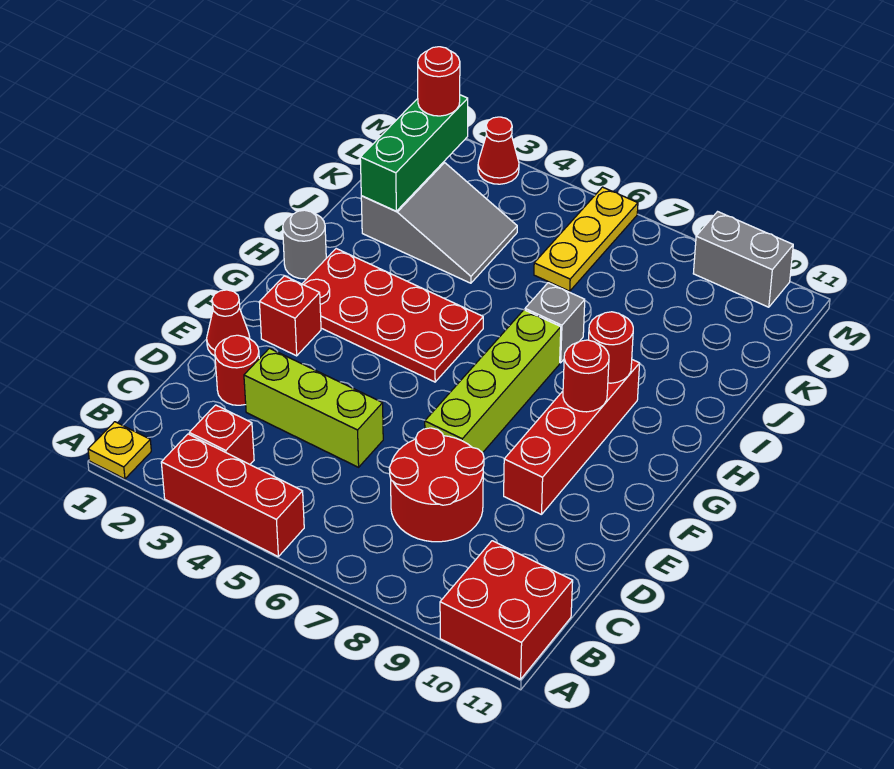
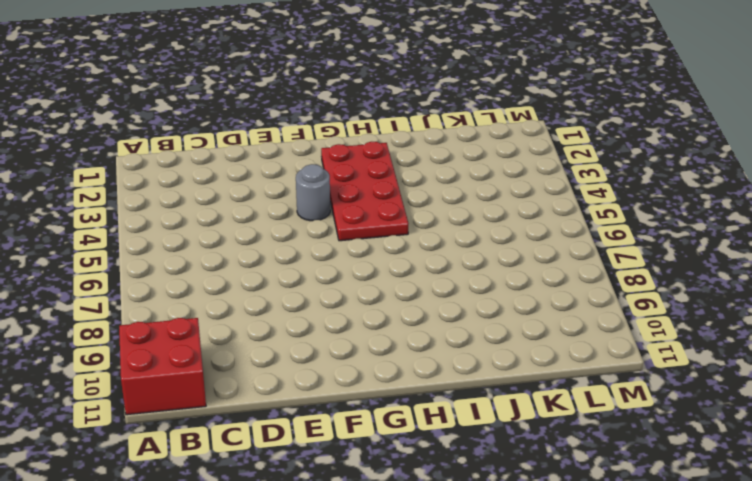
grey round brick F4 level 1 -> grey round brick H1 level 1
none -> yellow plate A1 level 1
none -> red brick A3:A5 level 1
none -> red brick B3 level 1

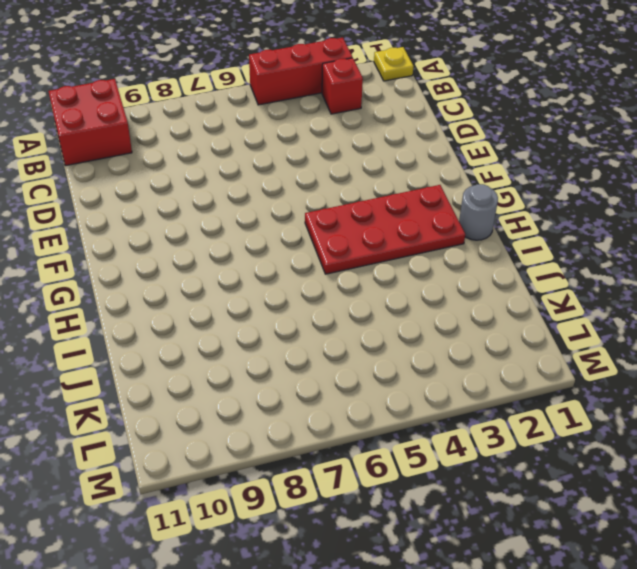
none -> red round brick C7:D8 level 1
none -> red round brick D2 level 1
none -> lime brick D3:D5 level 1

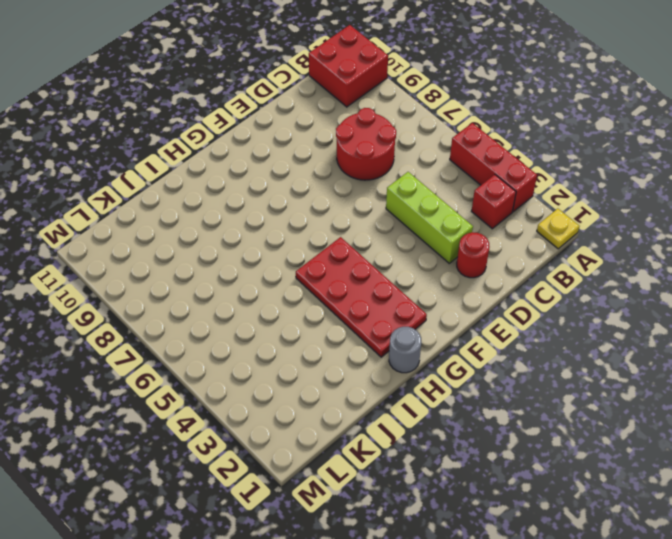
none -> red cone E1 level 1
none -> lime brick E7:H7 level 1
none -> red brick E9:H9 level 1

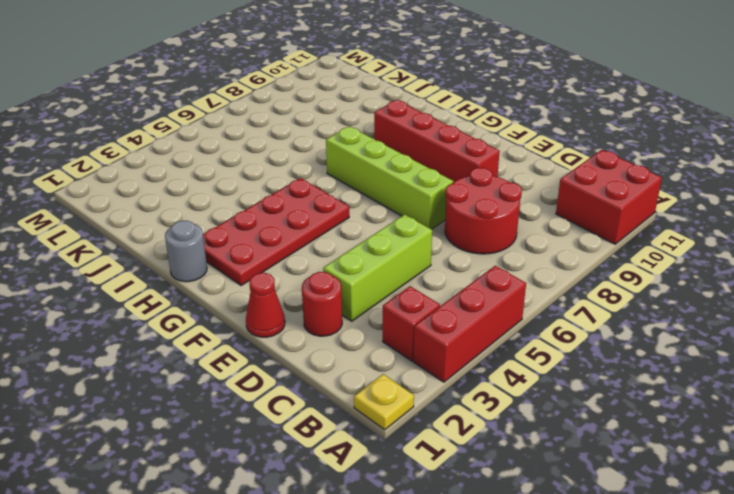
none -> red brick F2 level 1
none -> grey brick I7 level 1
none -> grey slope J2:K4 level 1 top 2

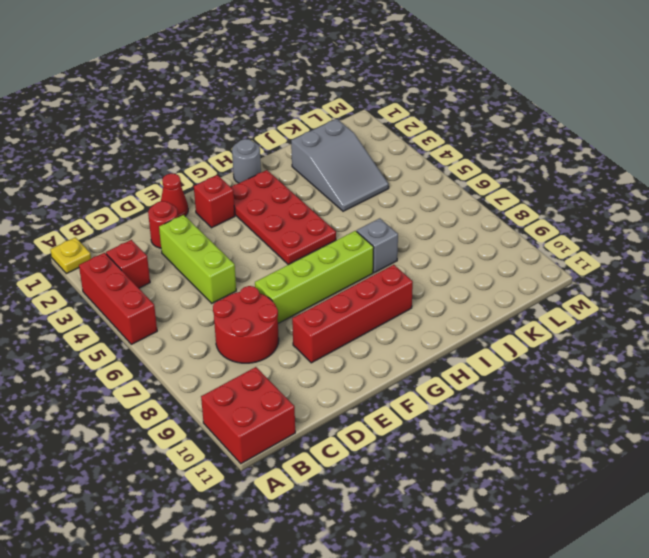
none -> yellow plate K6:M6 level 1
none -> red cone M3 level 1
none -> grey brick M9:M10 level 1

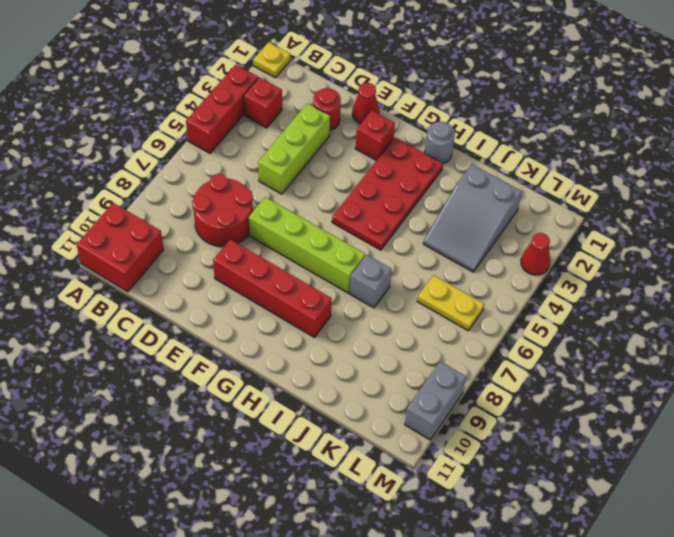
yellow plate K6:L6 level 1 -> yellow plate K6:M6 level 1
none -> red round brick G9 level 2
none -> red round brick H9 level 2
none -> green brick J2:L2 level 2

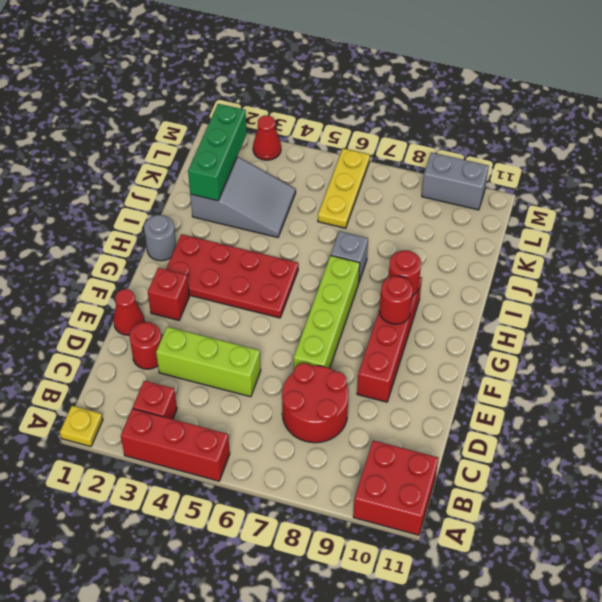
none -> red round brick L2 level 3

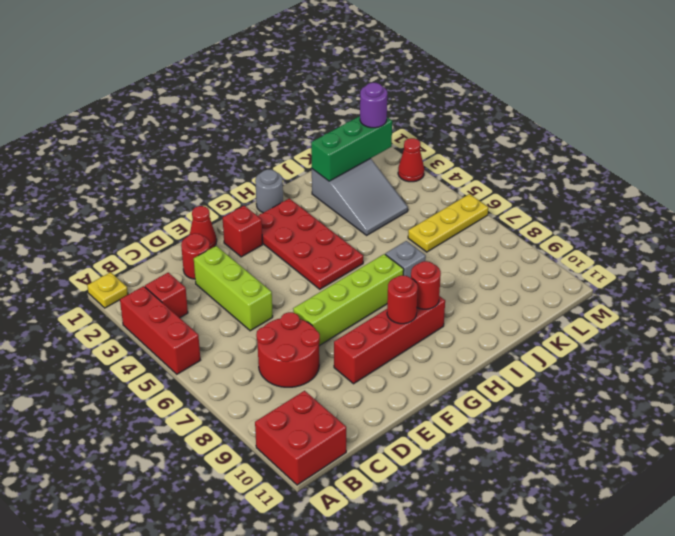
purple round brick L2 level 3 -> red round brick L2 level 3
none -> grey brick M9:M10 level 1

